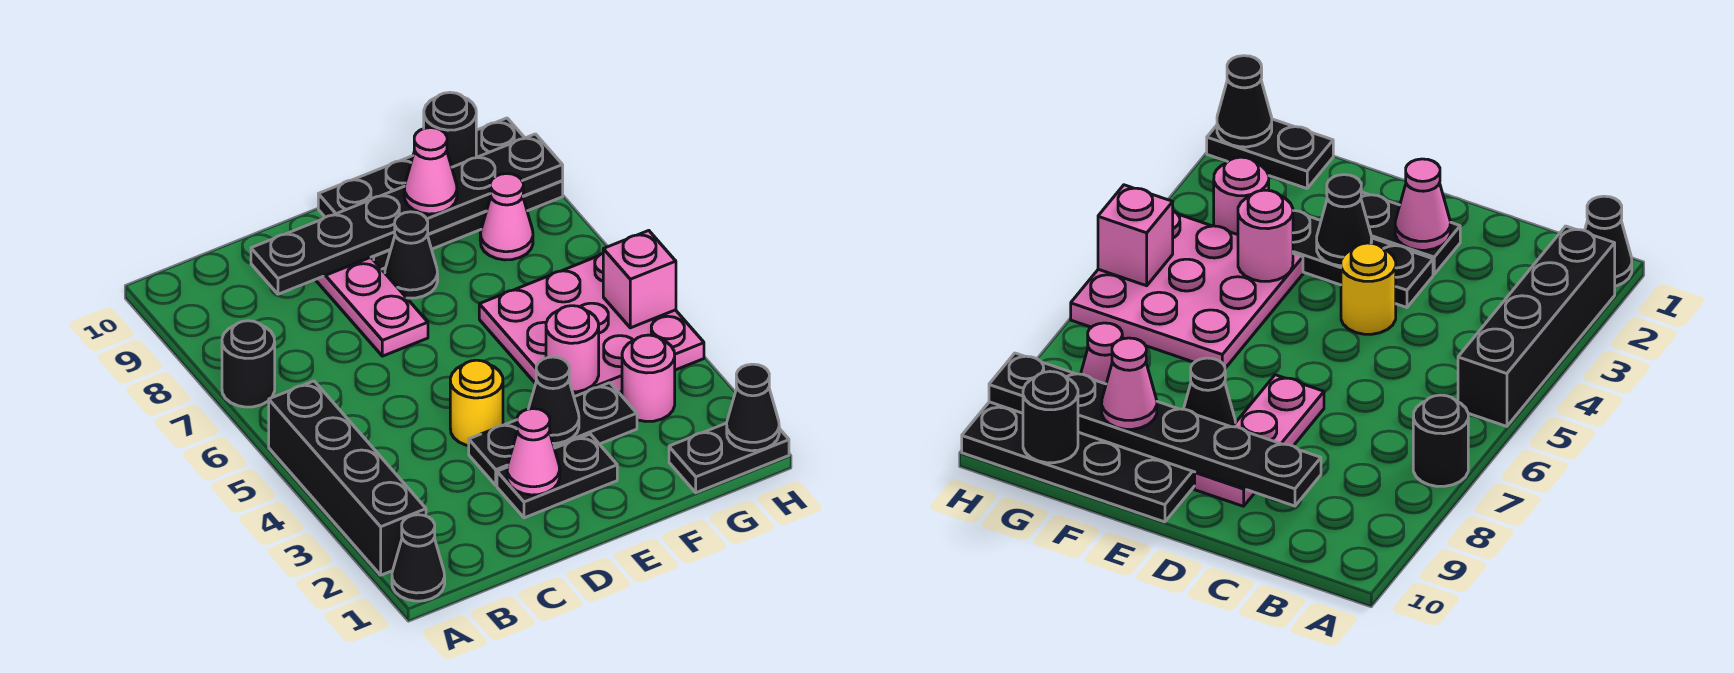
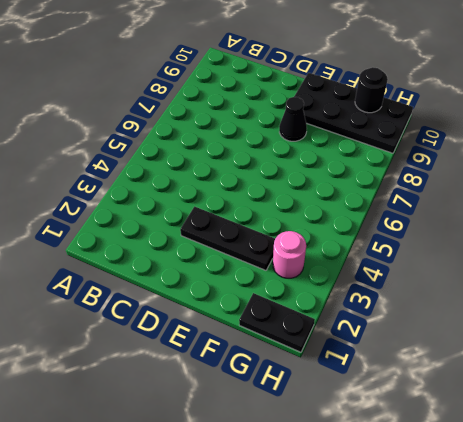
none -> black cone A1 level 1
none -> black brick A2:A5 level 1
none -> black round brick A7 level 1

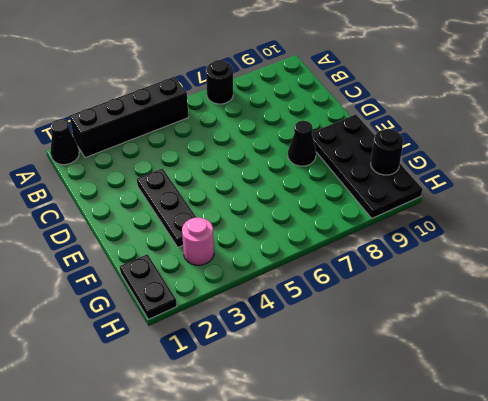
none -> black plate D2:E2 level 1
none -> yellow round brick D4 level 1
none -> pink plate D7:D9 level 1

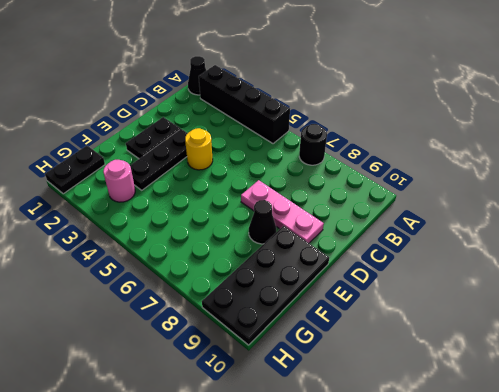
none -> pink plate F4:H6 level 1
none -> pink cone G8 level 1
none -> black plate C9:H9 level 2

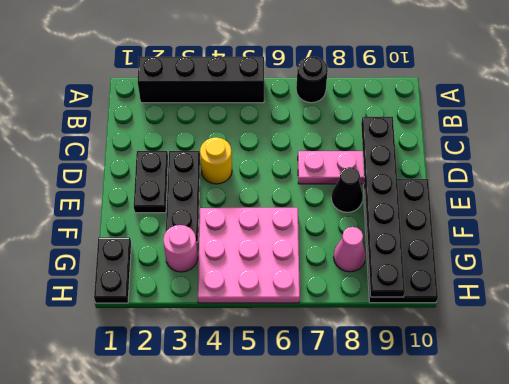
none -> black cone A1 level 1
none -> pink cone D2 level 2
none -> black cone E3 level 2

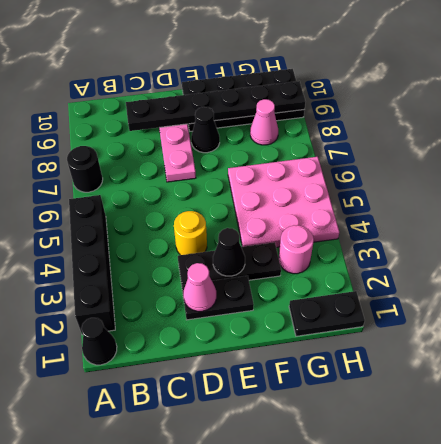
none -> pink round brick F4 level 2
none -> black round brick G10 level 2
none -> black cone H1 level 2

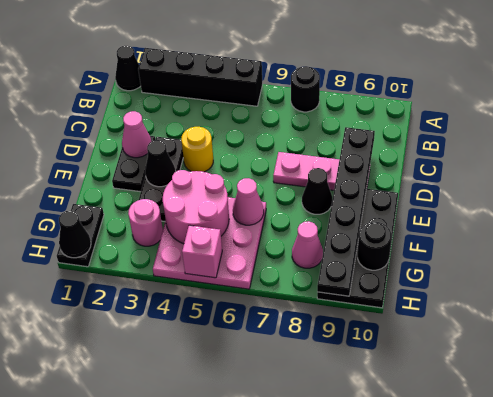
pink round brick F4:G5 level 2 -> pink round brick F4 level 2
pink cone F6 level 2 -> pink cone F9 level 3

